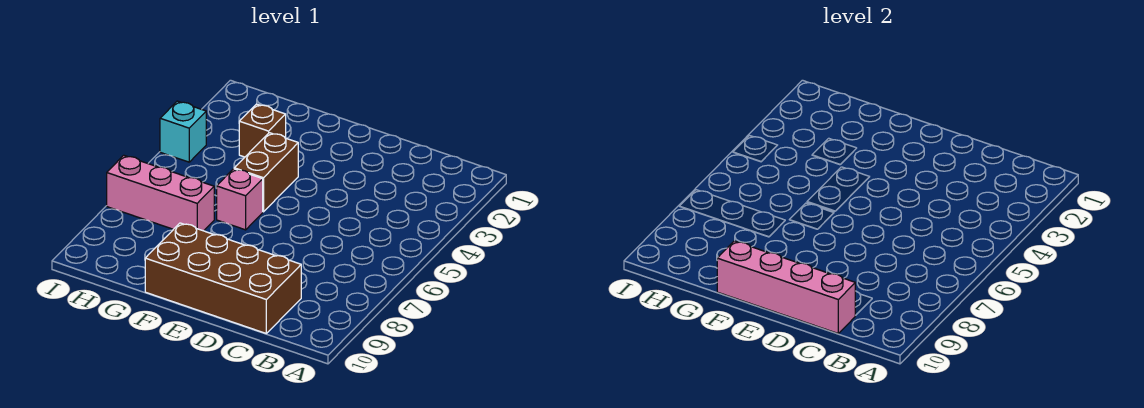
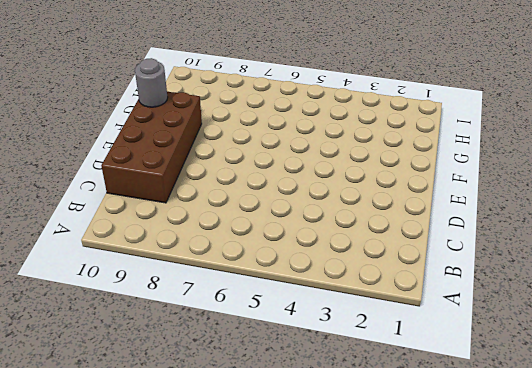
grey round brick F10 level 2 -> pink brick C10:F10 level 2
none -> brown brick F4:F5 level 1
none -> pink brick F6 level 1

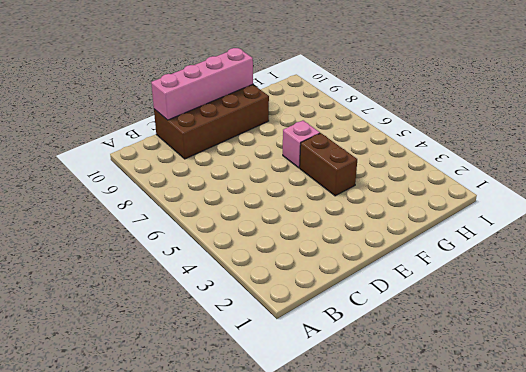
none -> brown brick G3 level 1
none -> pink brick G7:I7 level 1

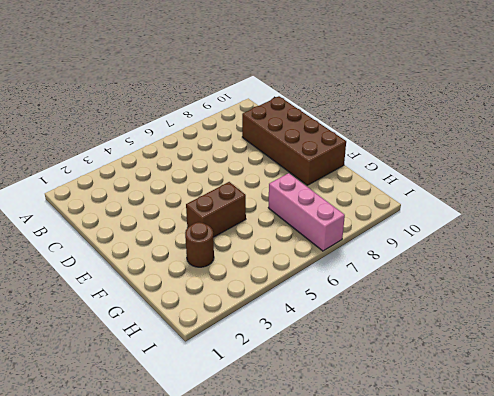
brown round brick G3 level 1 -> brown brick G3 level 1
none -> pink brick F6 level 1
none -> cyan brick I4 level 1

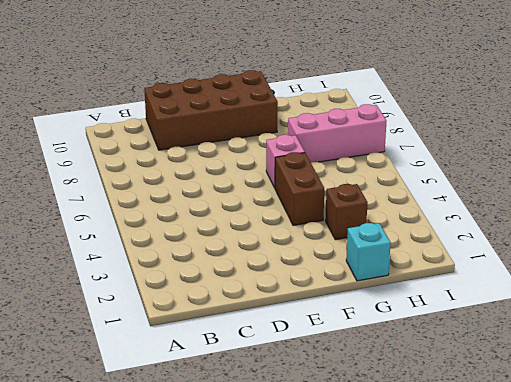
cyan brick G1 level 1 -> cyan brick I4 level 1
none -> pink brick C10:F10 level 2

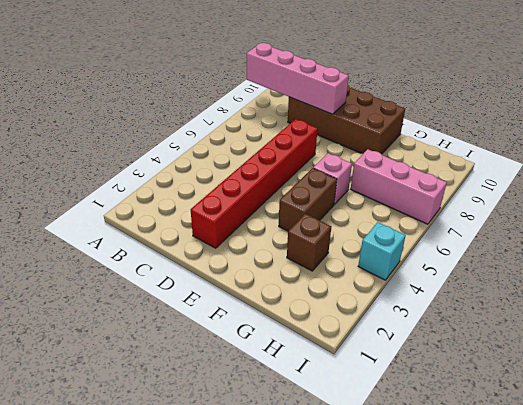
pink brick A9:D9 level 2 -> pink brick C10:F10 level 2
red brick D2:D7 level 1 -> none

